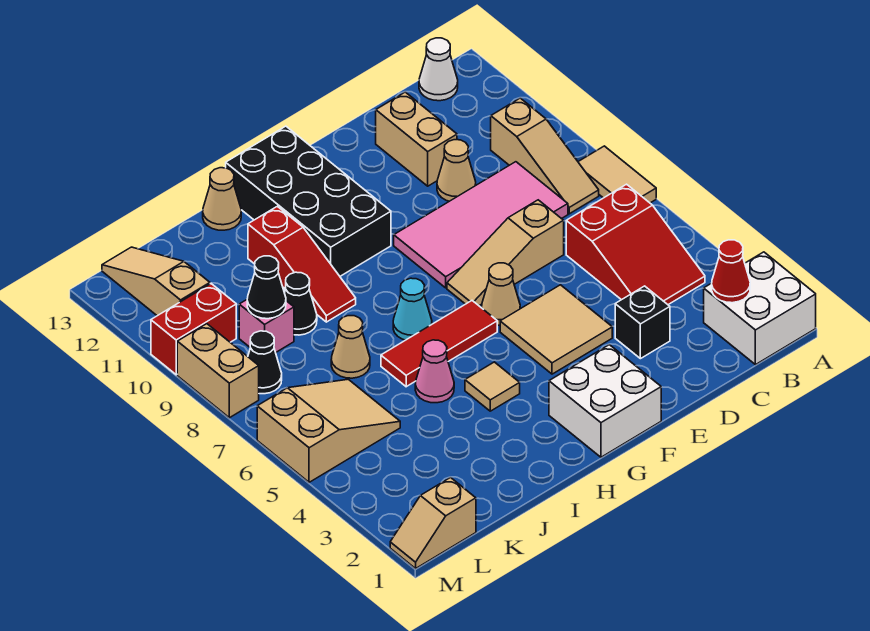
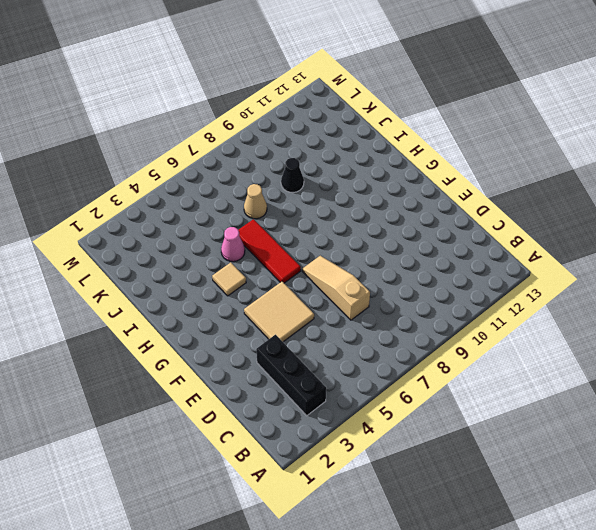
black brick B3:D3 level 1 -> black brick D3 level 1
none -> white brick A1:B2 level 1
none -> tan tile A7:A8 level 1
none -> red slope B4:C6 level 1 top 6
none -> tan slope B8:B10 level 1 top 10

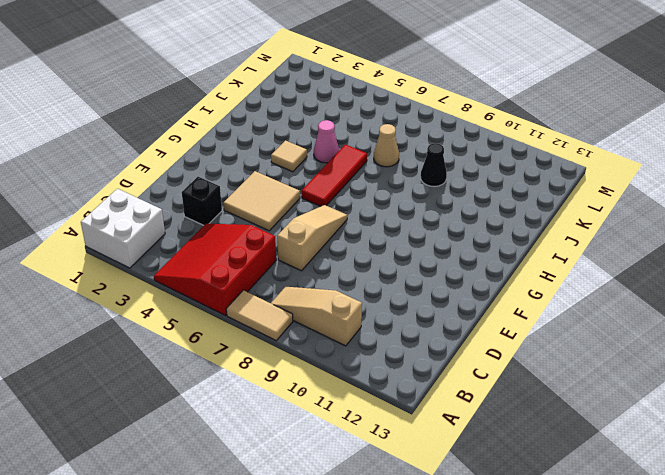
red slope A4:C6 level 1 top 6 -> red slope B4:C6 level 1 top 6
none -> white cone B13 level 1
none -> pink tile C8:F9 level 1
none -> tan cone D10 level 1
none -> tan brick D11:D12 level 1

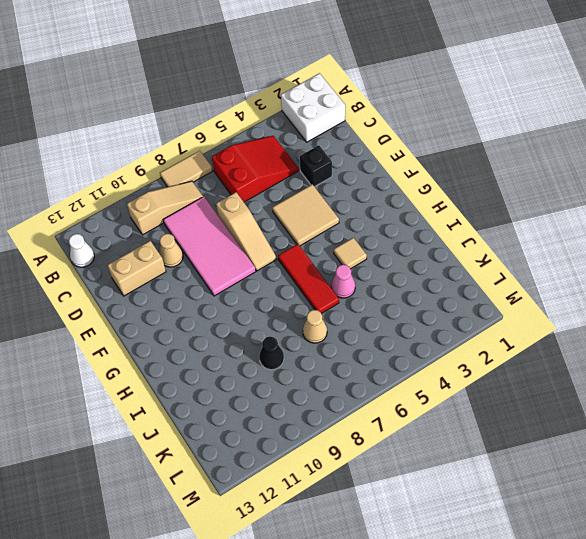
none -> white brick F1:G2 level 1
none -> tan cone F6 level 1
none -> black brick G10:H13 level 1
none -> cyan cone H7 level 1

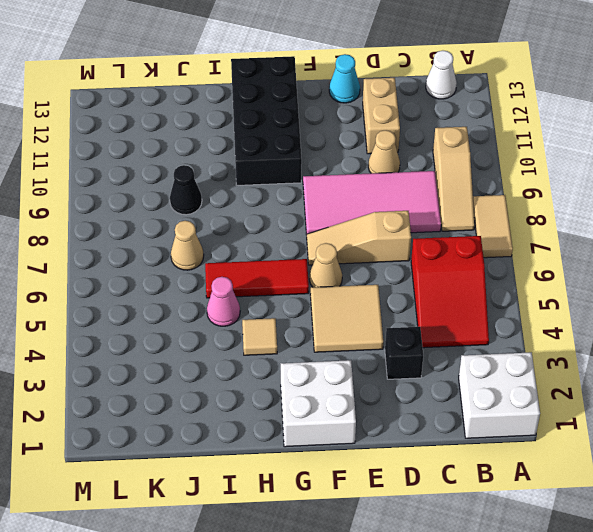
cyan cone E13 level 1 -> cyan cone H7 level 1
none -> red slope I9:I11 level 1 top 11
none -> tan cone I13 level 1
none -> tan slope K5:M6 level 1 top M
none -> pink brick K9 level 1

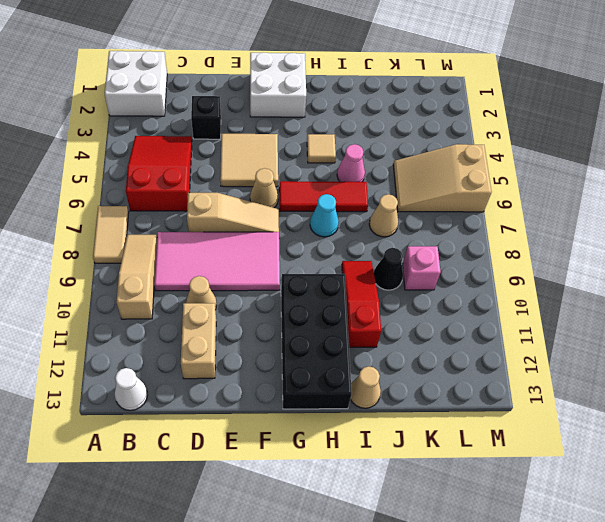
none -> tan slope L1:M1 level 1 top L
none -> black cone L8 level 1
none -> red brick L10:M10 level 1
none -> tan slope L11:L13 level 1 top 11

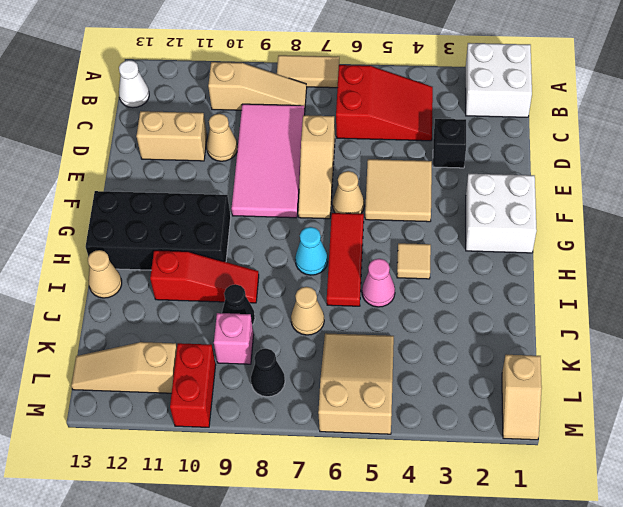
none -> tan brick M8:M9 level 1
none -> red cone B2 level 2
none -> black cone K9 level 2

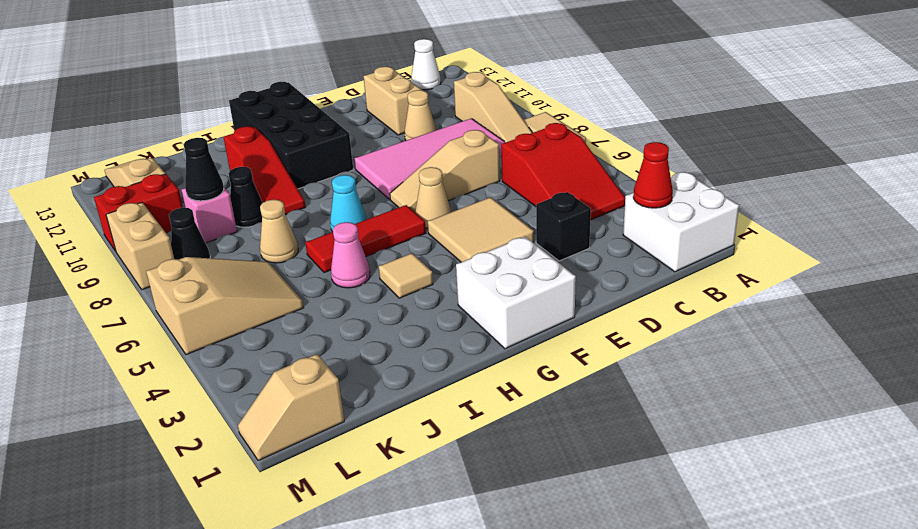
none -> tan cone I13 level 1

